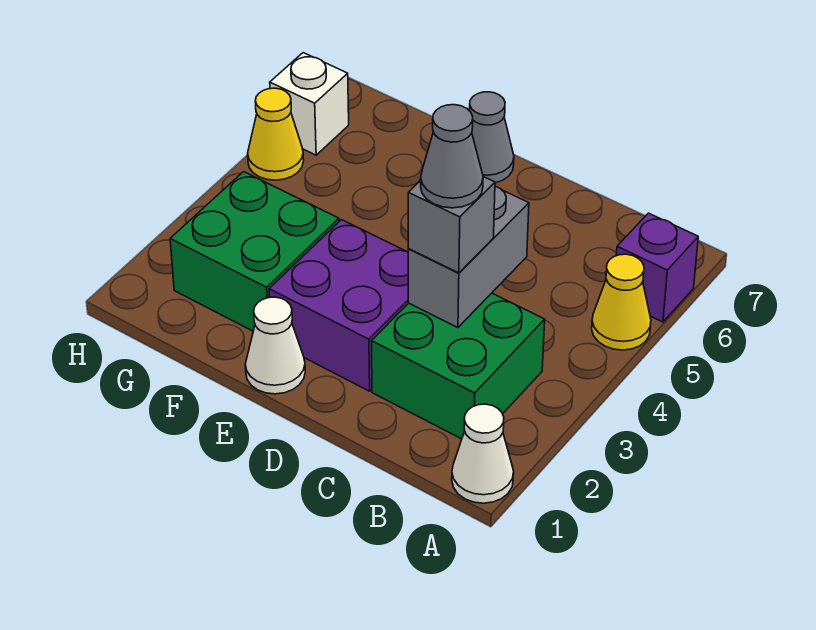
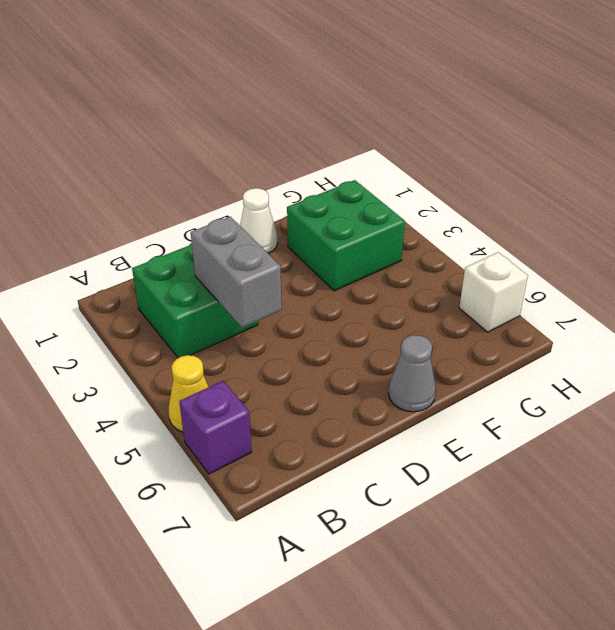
none -> white cone A1 level 1
none -> purple brick D2:E3 level 1
none -> yellow cone H5 level 1

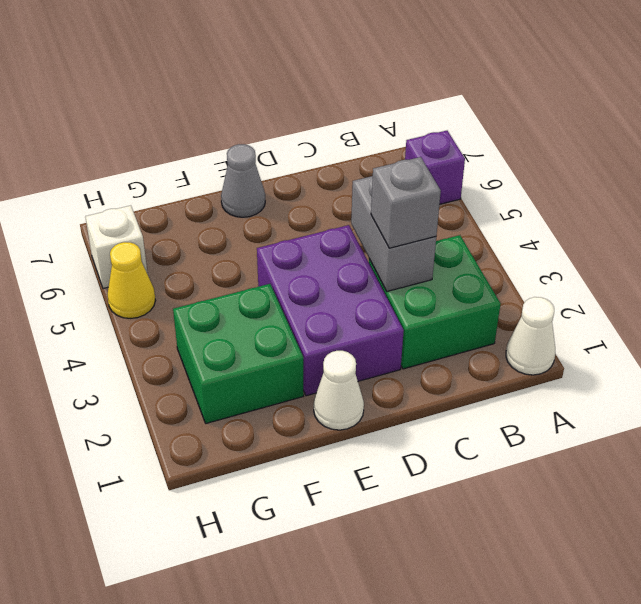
purple brick D2:E4 level 1 -> purple brick D2:E3 level 1
none -> yellow cone A5 level 1
none -> grey cone C3 level 4

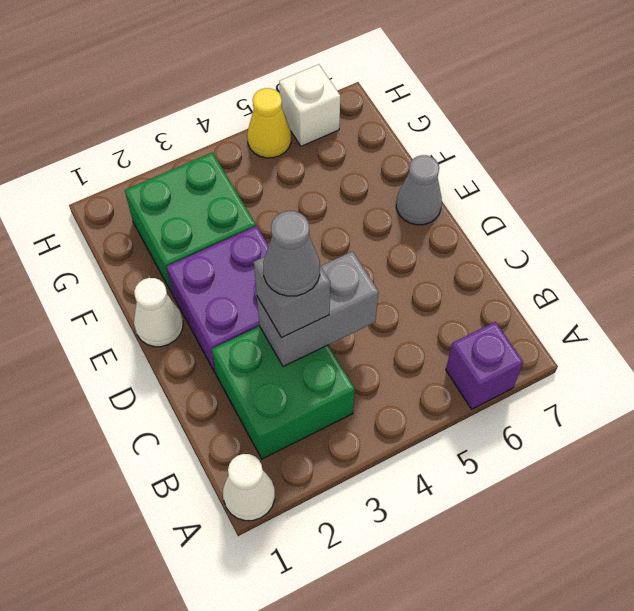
none -> yellow cone A5 level 1

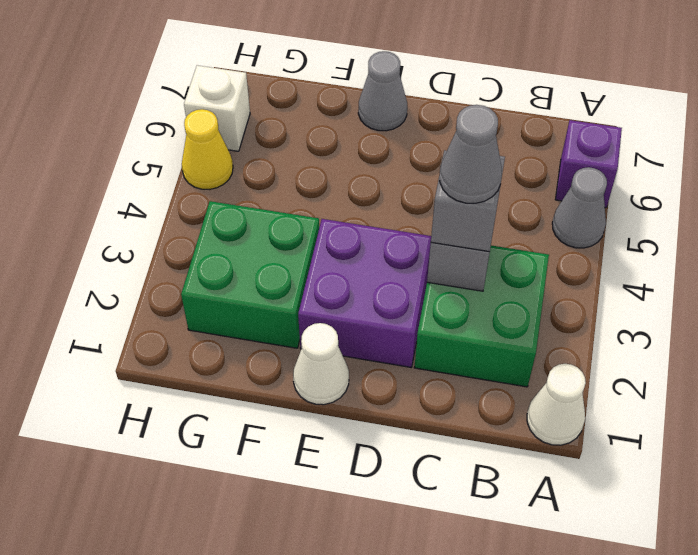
grey cone A5 level 1 -> yellow cone A5 level 1

